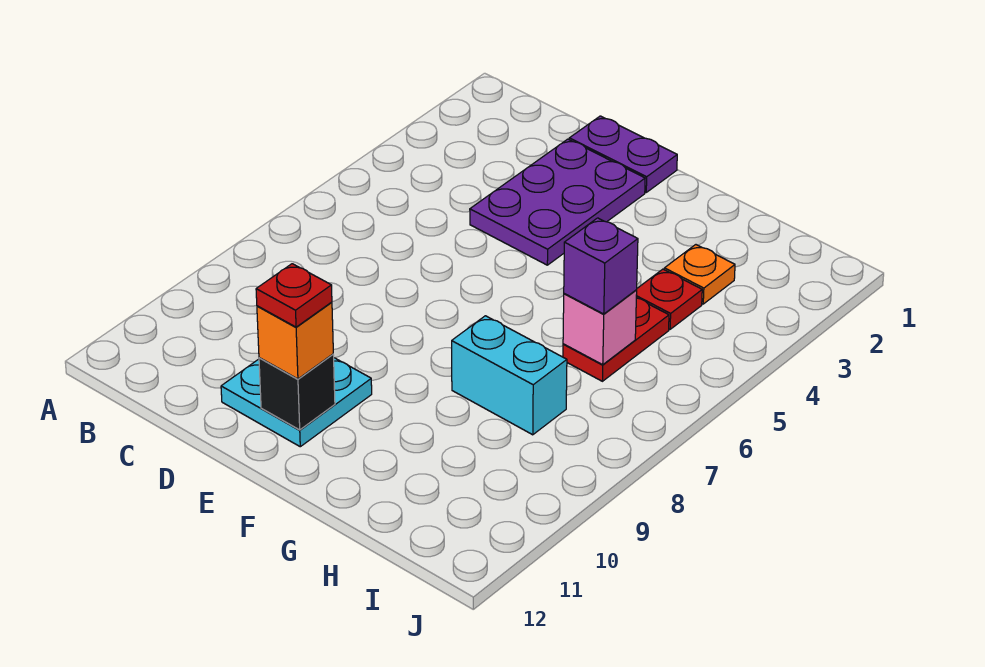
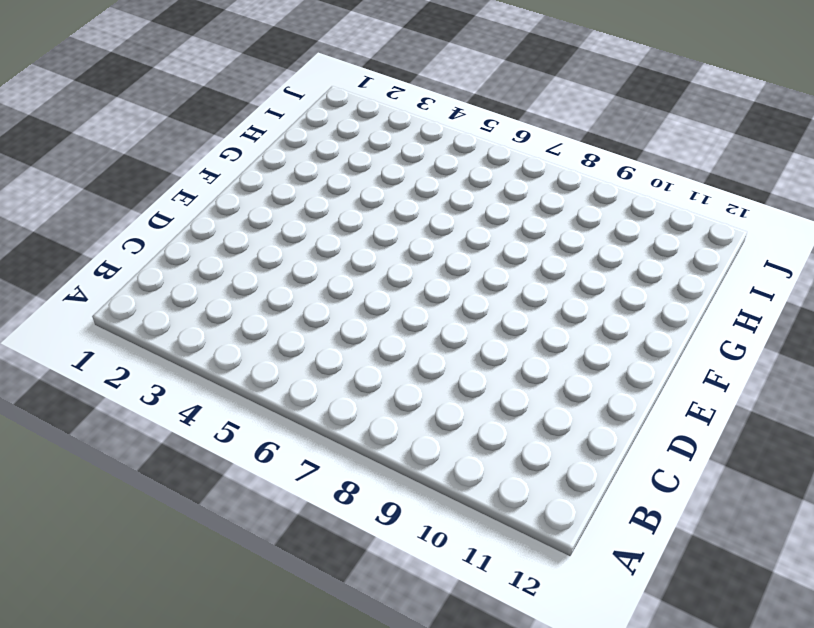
none -> purple plate D1:E1 level 1
none -> purple plate D2:E4 level 1
none -> cyan plate D10:E11 level 1

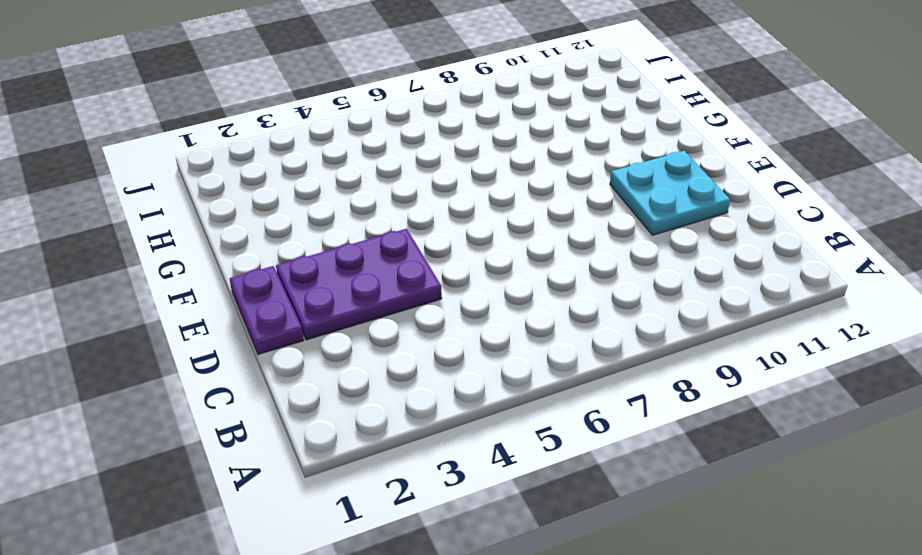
none -> cyan brick G8:H8 level 1
none -> orange plate H3 level 1
none -> red plate H4 level 1

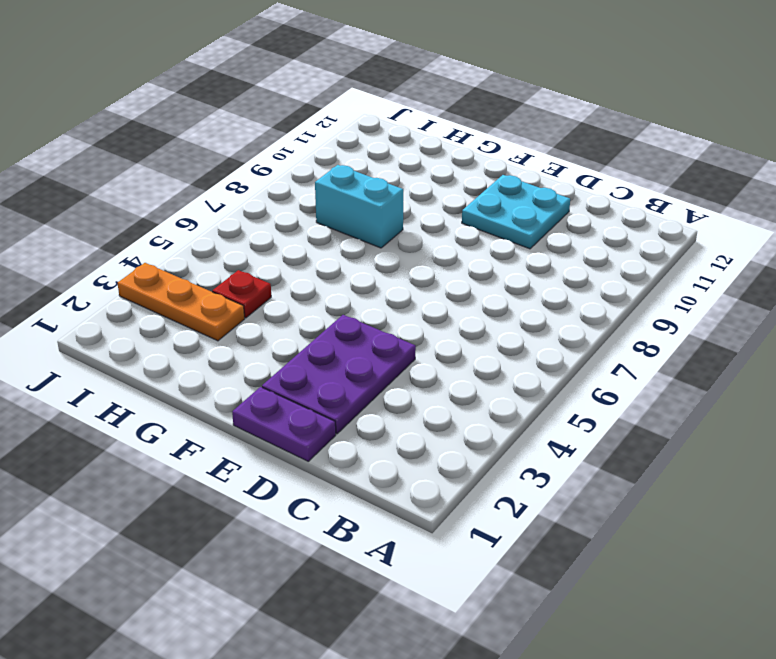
orange plate H3:J3 level 1 -> orange plate H3 level 1
none -> red plate H5:H6 level 1
none -> black brick E11 level 2
none -> pink brick H6 level 2

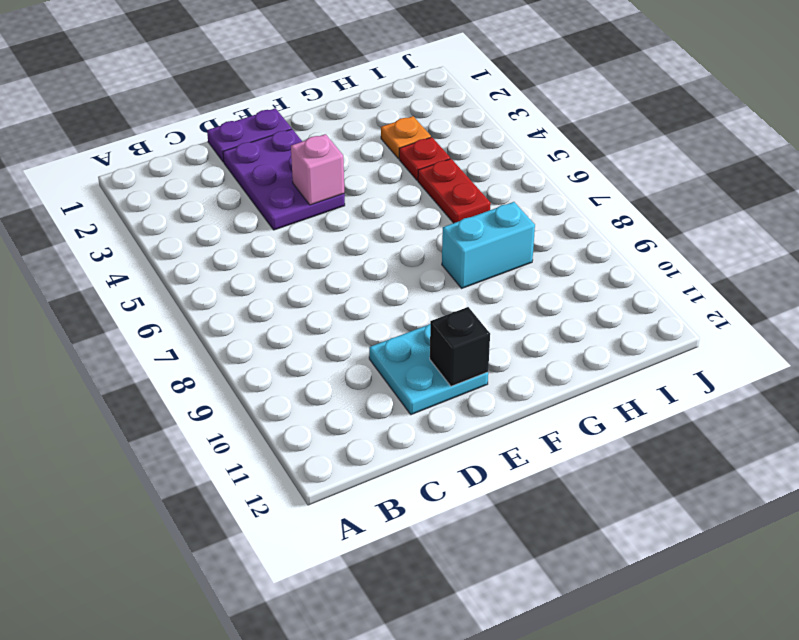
pink brick E4 level 2 -> pink brick H6 level 2
none -> orange brick E11 level 3
none -> purple brick H6 level 3
none -> red plate E11 level 4

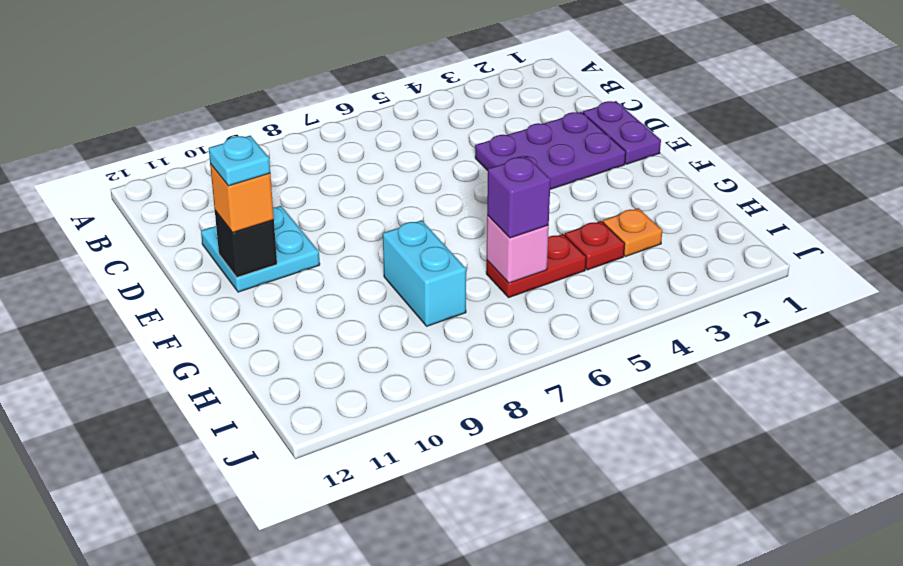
cyan plate E11 level 4 -> red plate E11 level 4

